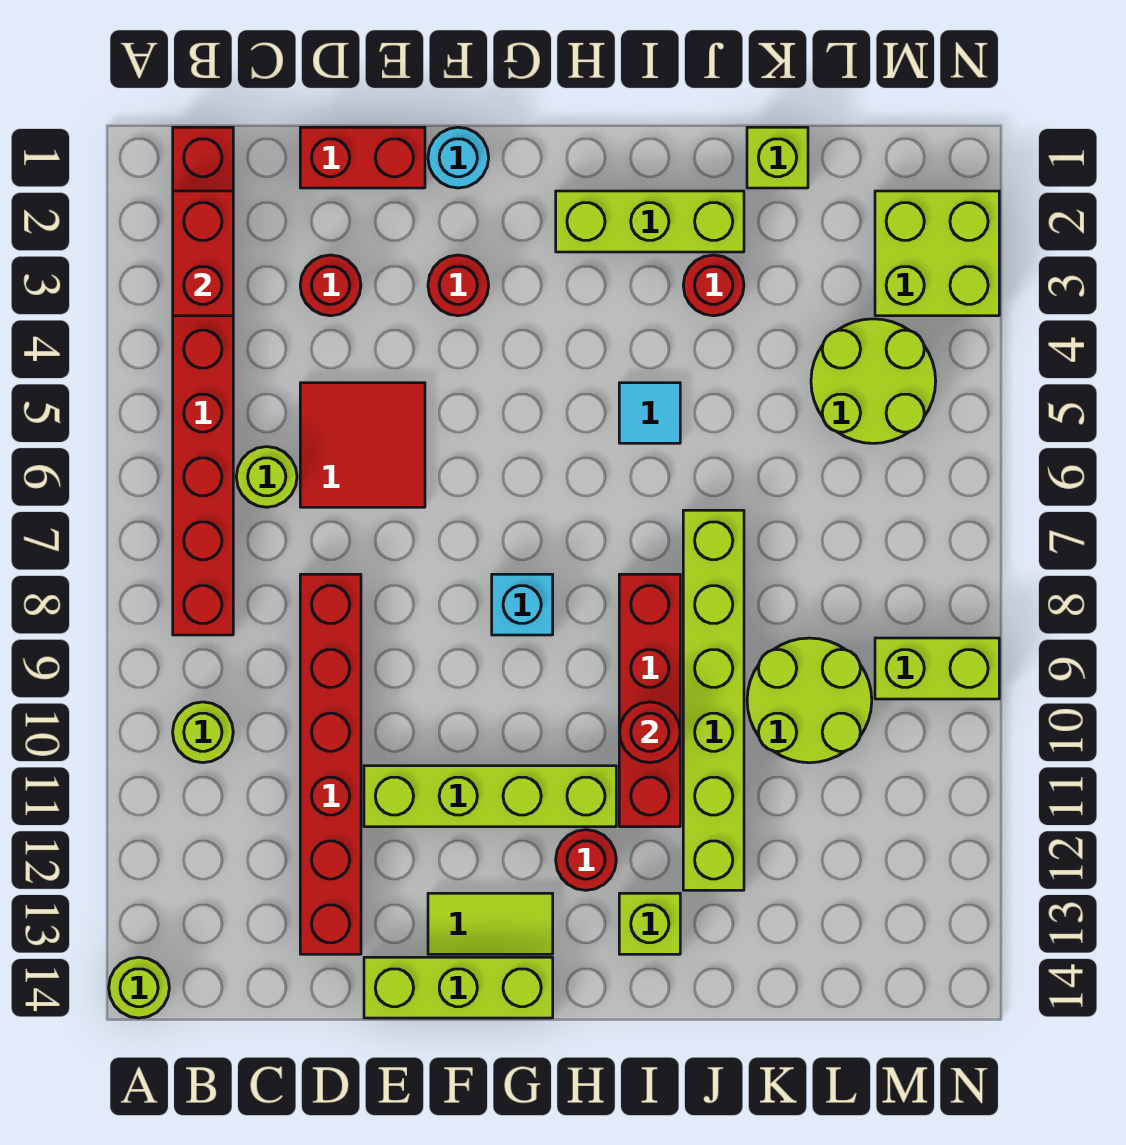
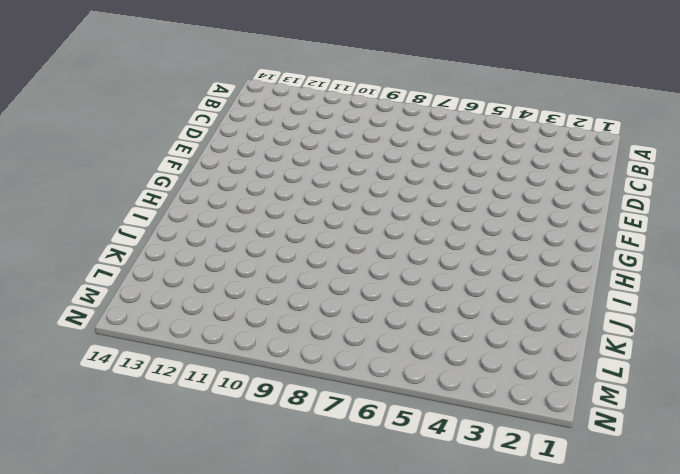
none -> lime round brick A14 level 1
none -> red brick B1:B8 level 1
none -> lime round brick B10 level 1

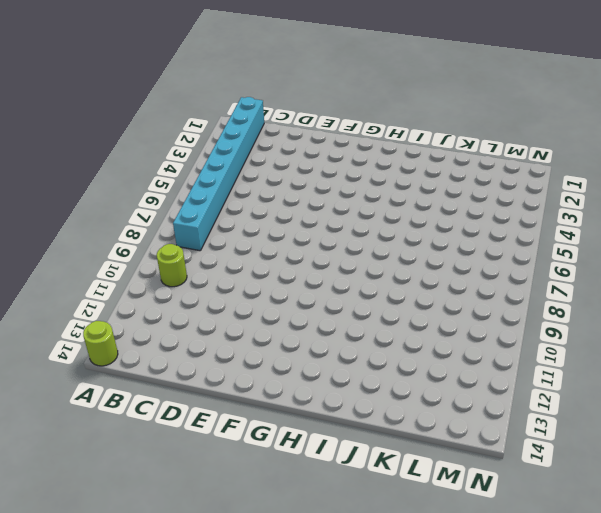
cyan brick B1:B8 level 1 -> red brick B1:B8 level 1
none -> lime round brick C6 level 1
none -> red brick D1:E1 level 1
none -> red round brick D3 level 1

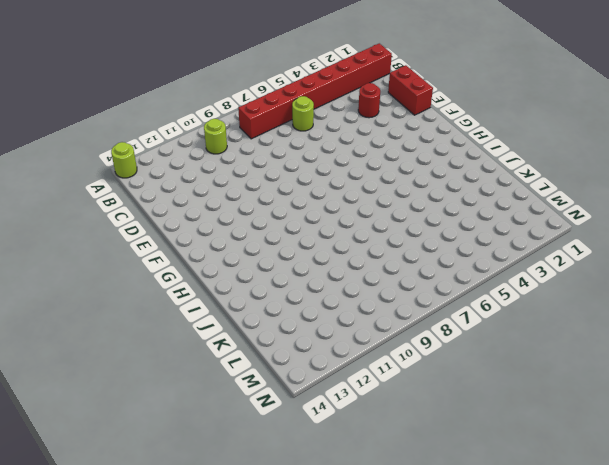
none -> red tile D5:E6 level 1
none -> red brick D8:D13 level 1
none -> lime brick E11:H11 level 1

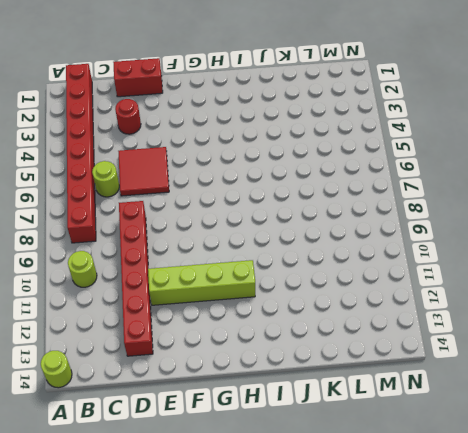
none -> lime brick E14:G14 level 1
none -> cyan round brick F1 level 1
none -> red round brick F3 level 1

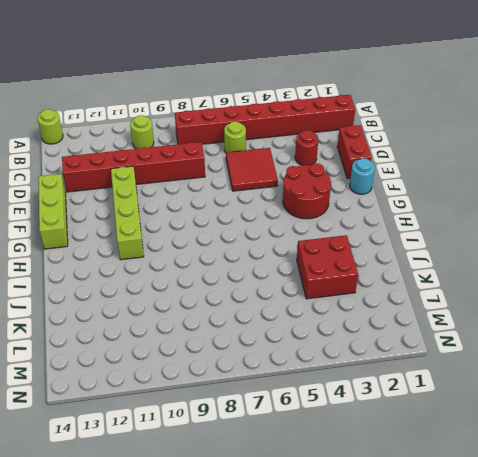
red round brick F3:G4 level 1 -> red round brick F3 level 1
red brick J3:K4 level 1 -> red round brick J3 level 1
none -> lime tile F13:G13 level 1
none -> cyan brick G8 level 1
none -> lime brick H2:J2 level 1

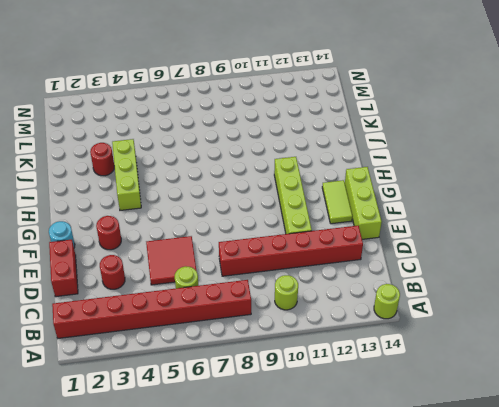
lime brick H4:J4 level 1 -> lime brick H2:J2 level 1
none -> cyan brick G8 level 1
none -> red round brick H12 level 1
none -> cyan tile I5 level 1

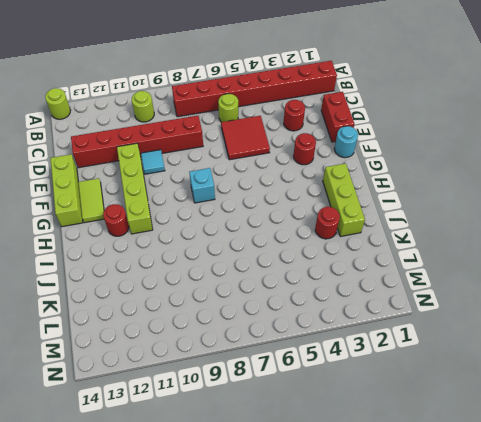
cyan tile E10 level 1 -> cyan tile I5 level 1
none -> red brick I8:I11 level 1
none -> lime brick I13 level 1
none -> lime brick J7:J12 level 1

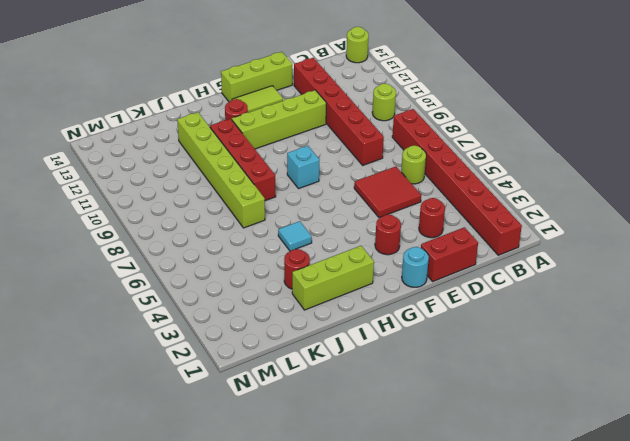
none -> lime brick I13 level 1
none -> lime brick K1 level 1
none -> lime round brick K9:L10 level 1

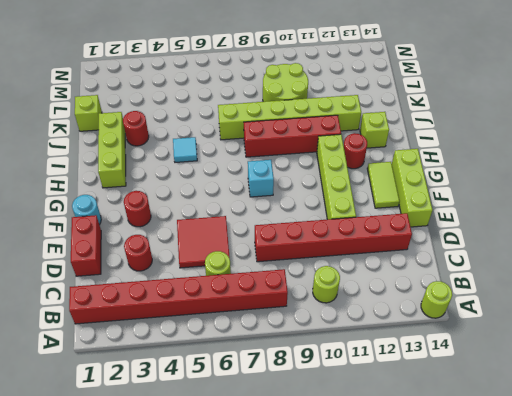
none -> lime round brick L4:M5 level 1
none -> lime brick M2:N3 level 1
none -> lime brick M9:N9 level 1

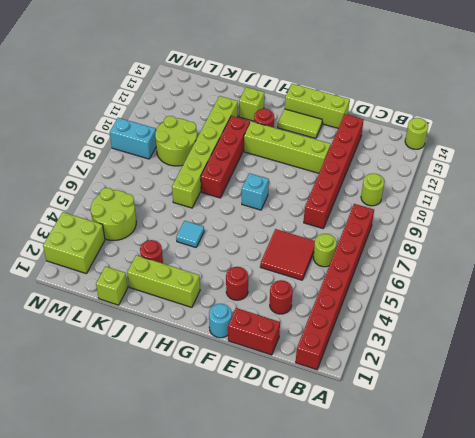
cyan brick M9:N9 level 1 -> lime brick M9:N9 level 1
none -> red brick B2:B3 level 2
none -> red round brick I10 level 2

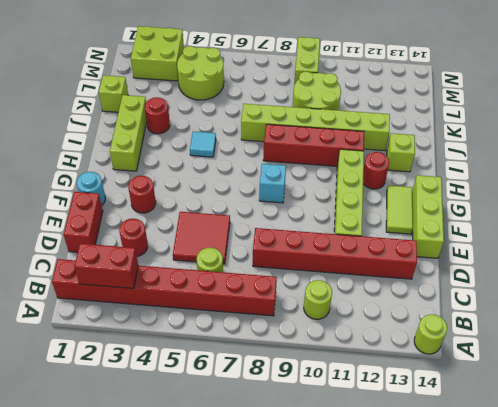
none -> red round brick I10 level 2

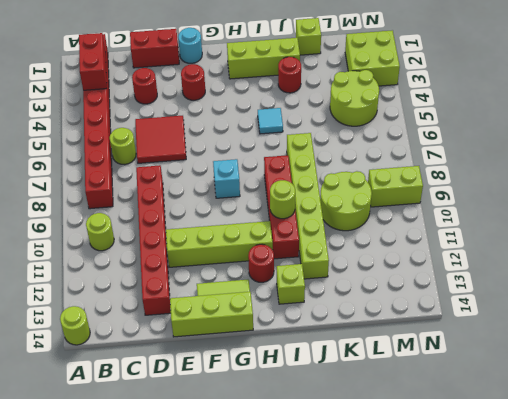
lime round brick I10 level 2 -> red round brick I10 level 2

